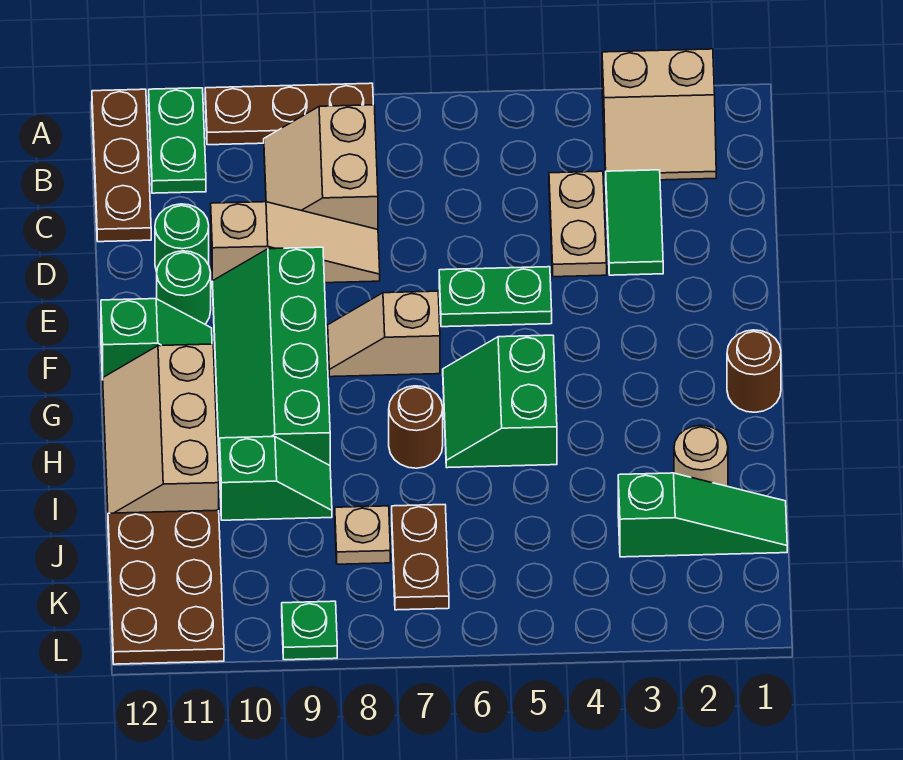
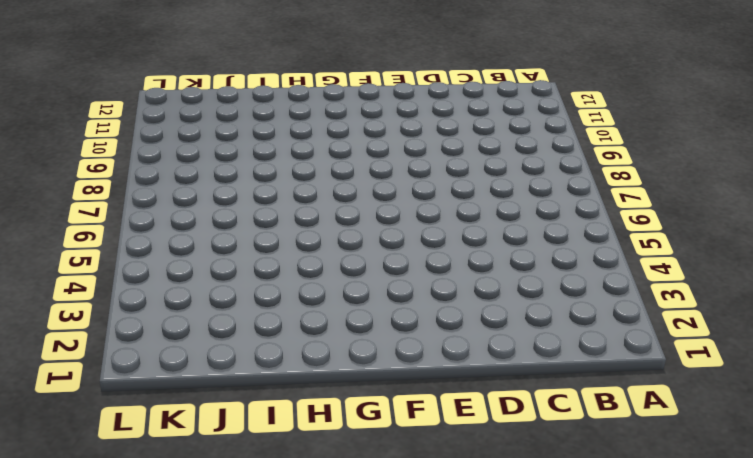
none -> tan slope A2:B3 level 1 top A
none -> brown plate A8:A10 level 1
none -> green plate A11:B11 level 1

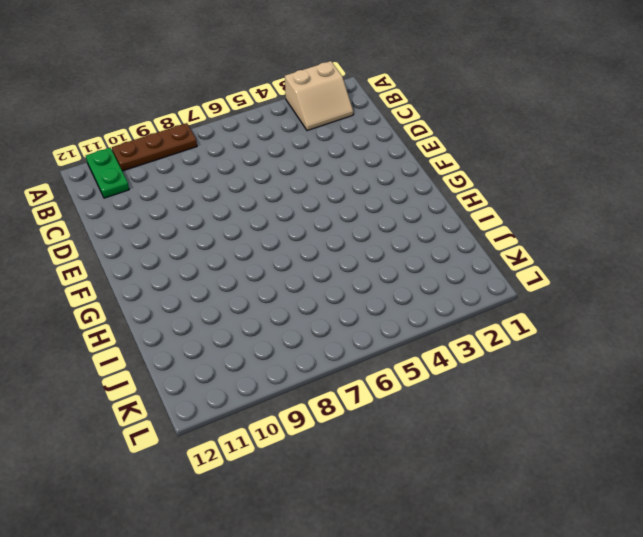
none -> brown plate A12:C12 level 1
none -> tan slope B8:C9 level 1 top 8
none -> green tile C3:D3 level 1

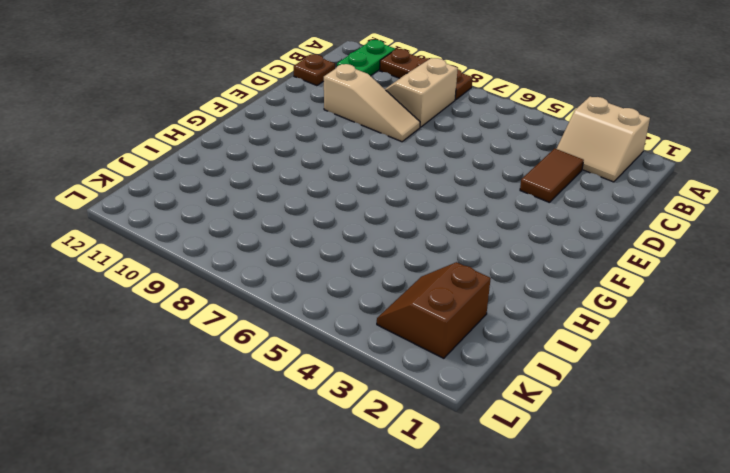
brown tile C3:D3 level 1 -> green tile C3:D3 level 1
brown plate C12 level 1 -> brown plate A12:C12 level 1
brown slope J2:K3 level 1 top 2 -> green slope J1:J3 level 1 top 3
none -> tan plate C4:D4 level 1
none -> green round brick D11 level 1
none -> green plate E5:E6 level 1

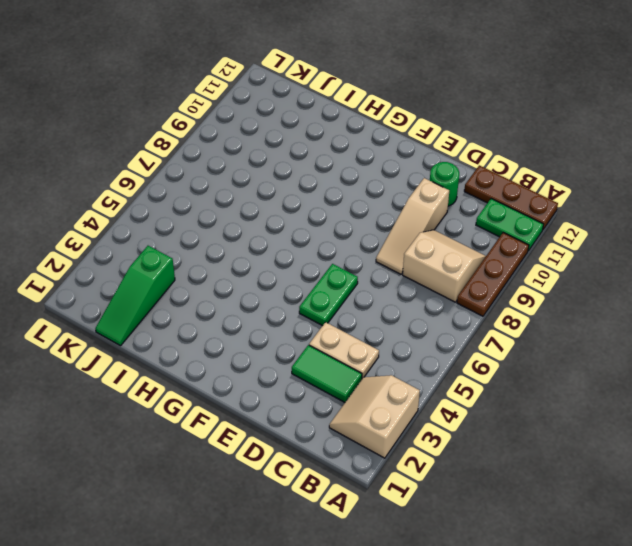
none -> green slope E9:H10 level 1 top 9
none -> green round brick E11 level 1
none -> tan slope F7:F8 level 1 top 7

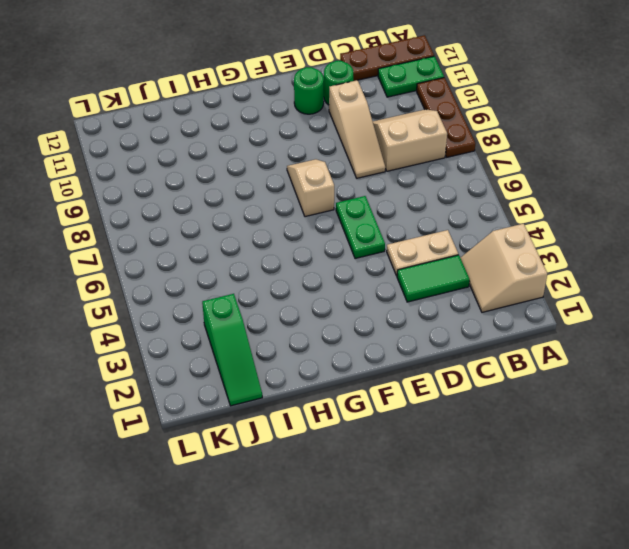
none -> green slope E9:H10 level 1 top 9
none -> green slope F11:F12 level 1 top 12
none -> brown round brick G1 level 1

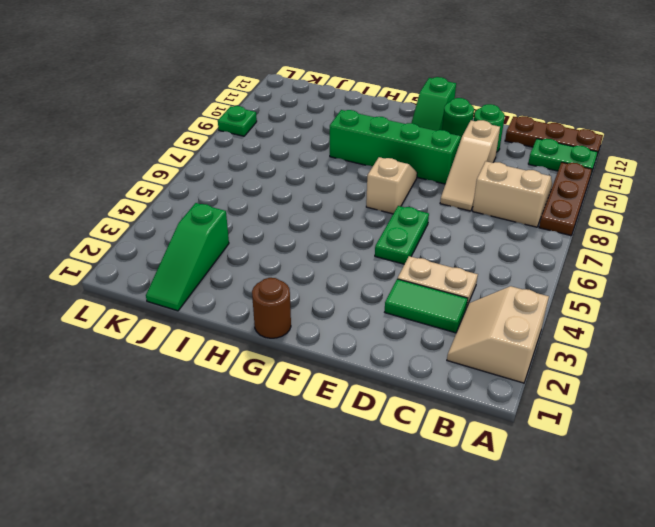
none -> green slope G5:H6 level 1 top 5
none -> tan slope G11:I12 level 1 top 11
none -> brown round brick H7 level 1

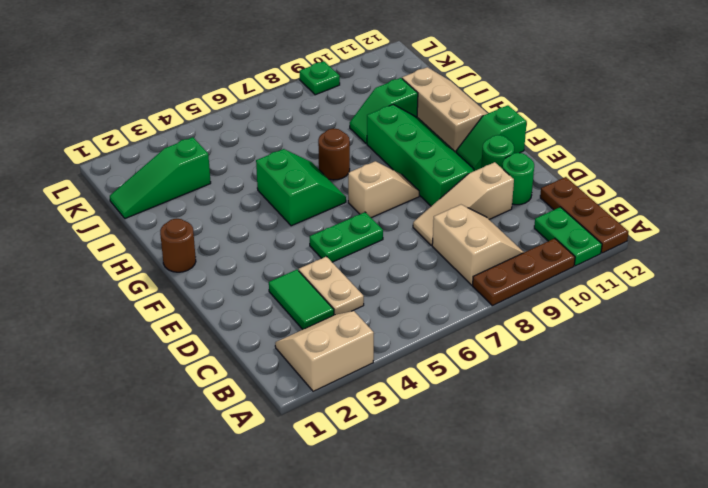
none -> tan round brick I2 level 1
none -> brown plate J7:K7 level 1
none -> tan plate J8 level 1

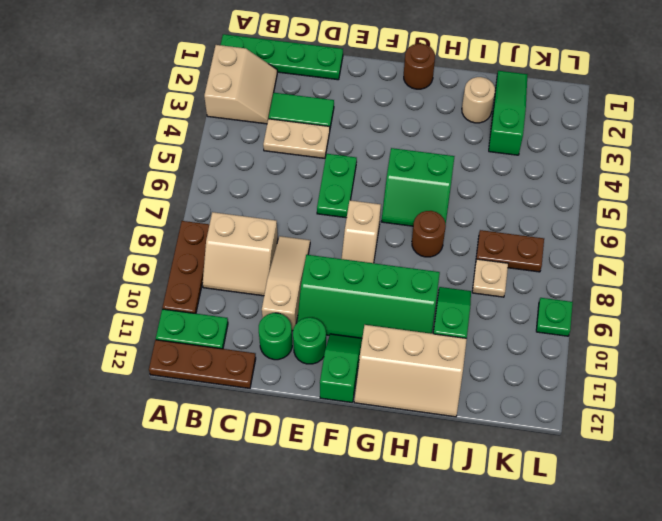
green plate A1:D1 level 1 -> none
none -> brown plate J11:L12 level 1

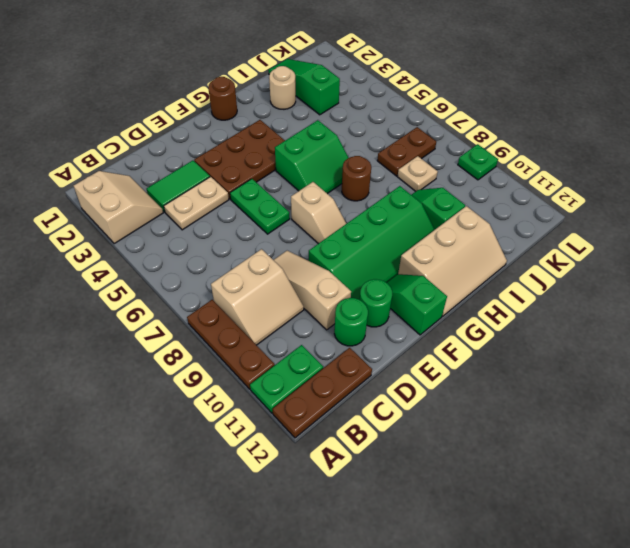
brown plate E3:G4 level 1 -> brown plate J11:L12 level 1

